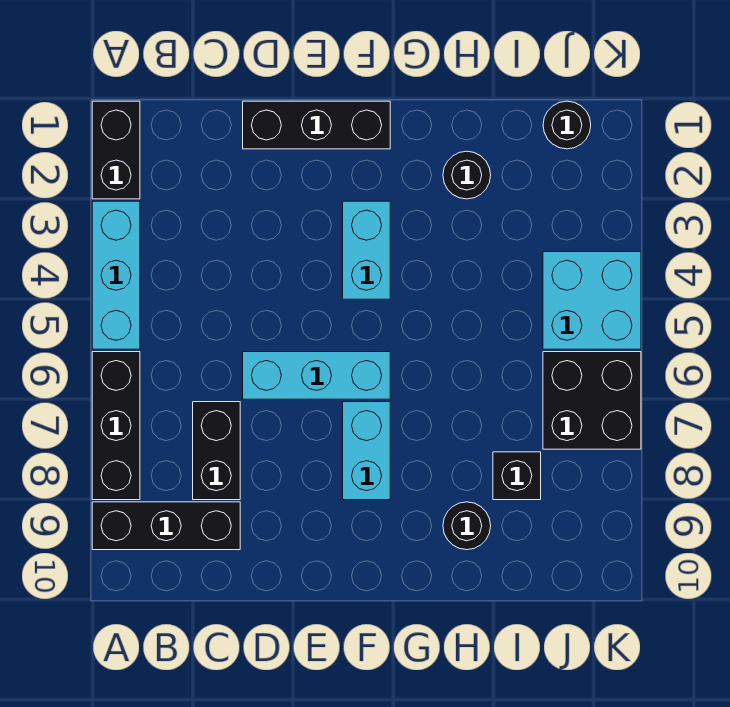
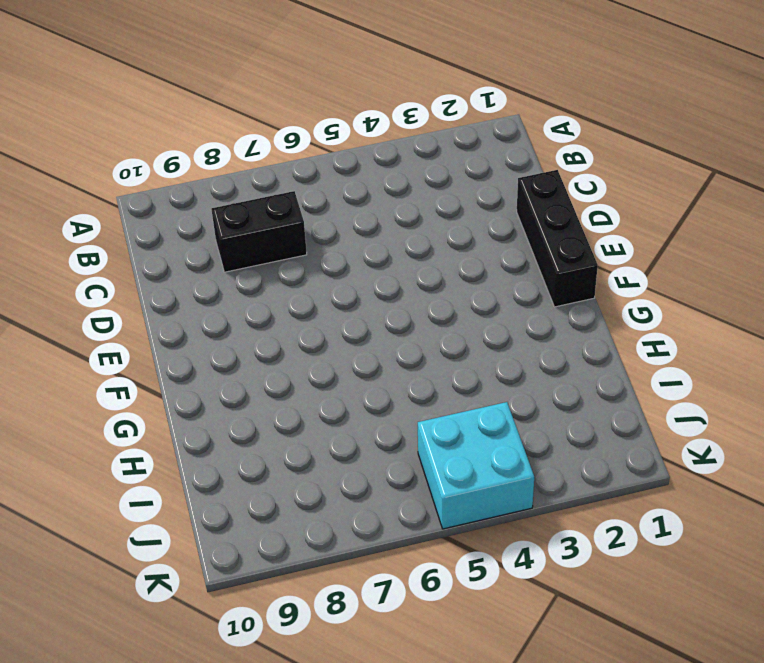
none -> black brick A1:A2 level 1
none -> cyan brick A3:A5 level 1
none -> black brick A6:A8 level 1

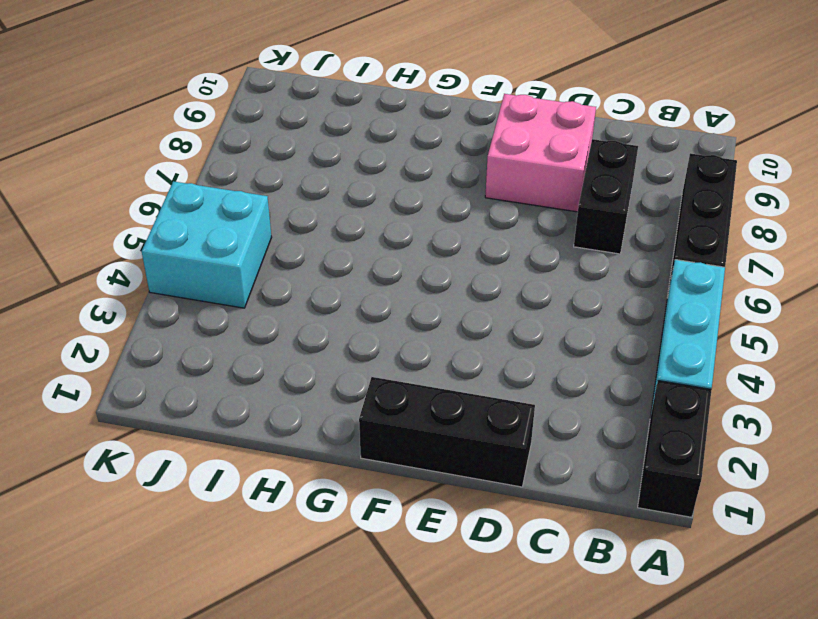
pink brick D8:E9 level 1 -> none
none -> black brick A9:C9 level 1
none -> cyan brick D6:F6 level 1
none -> cyan brick F3:F4 level 1

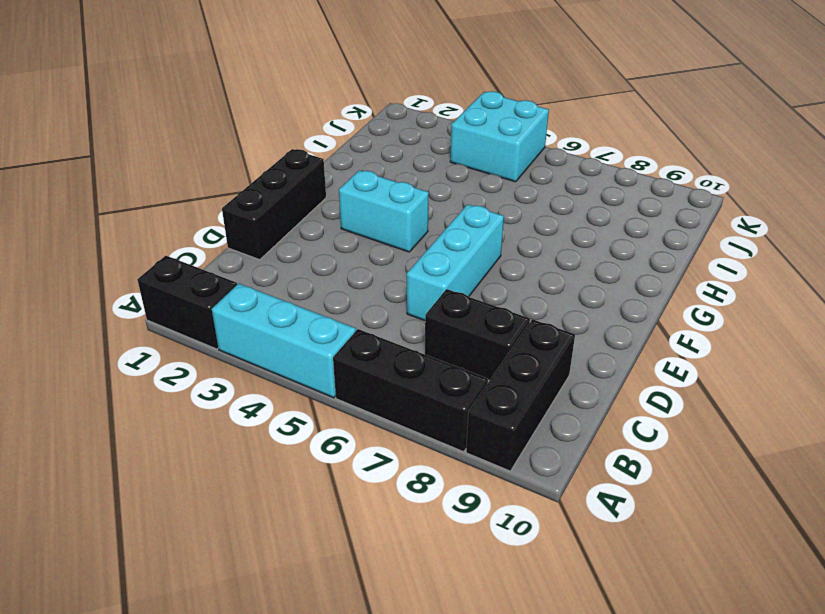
none -> cyan brick F7:F8 level 1
none -> black round brick H2 level 1
none -> black round brick H9 level 1

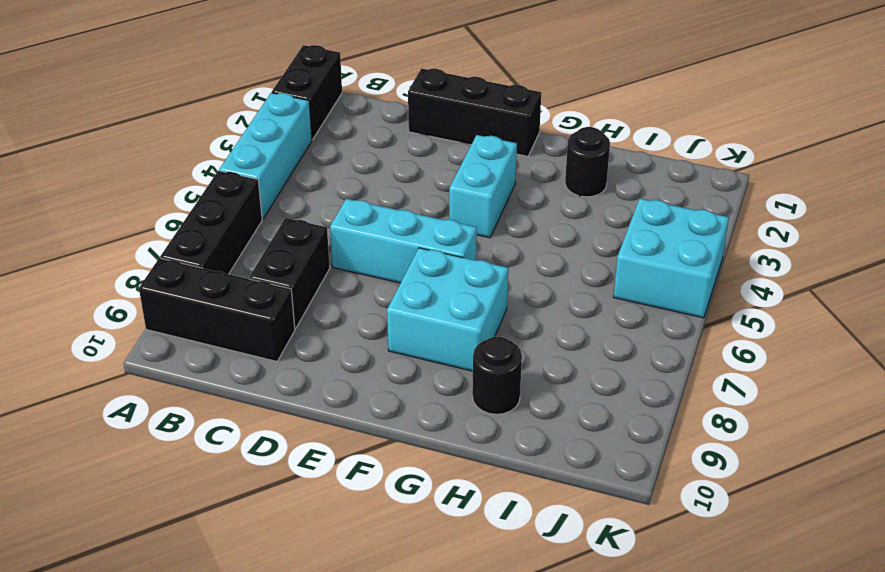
cyan brick F7:G8 level 1 -> cyan brick F7:F8 level 1
none -> black brick I8 level 1
none -> black round brick J1 level 1
none -> black brick J6:K7 level 1

